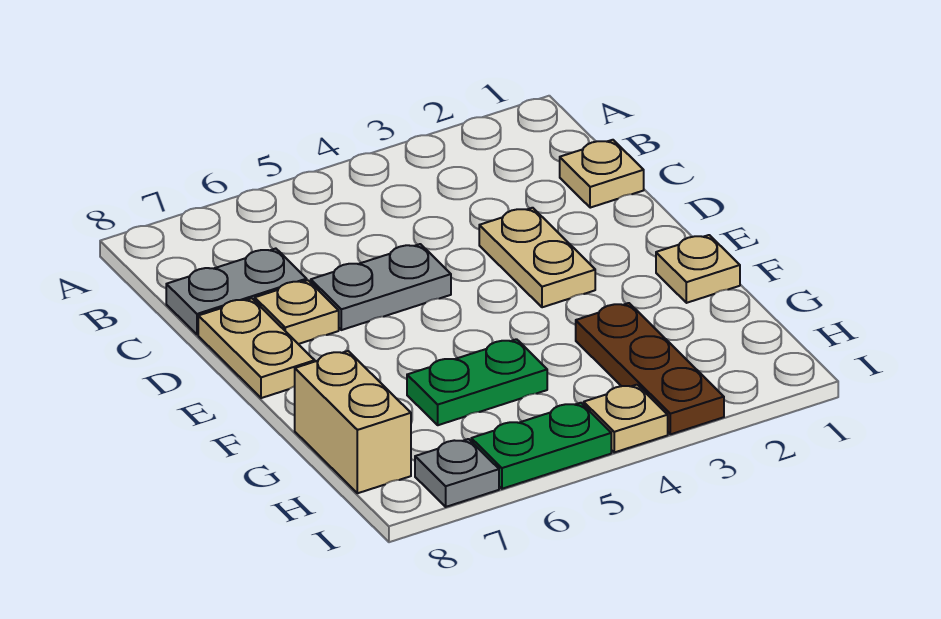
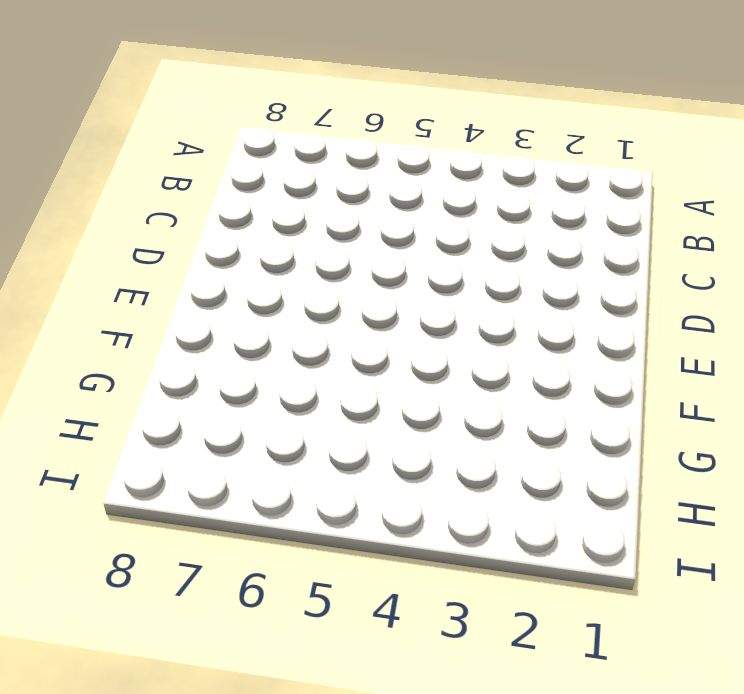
none -> tan plate C1 level 1
none -> grey plate C7:C8 level 1
none -> tan plate D3:E3 level 1

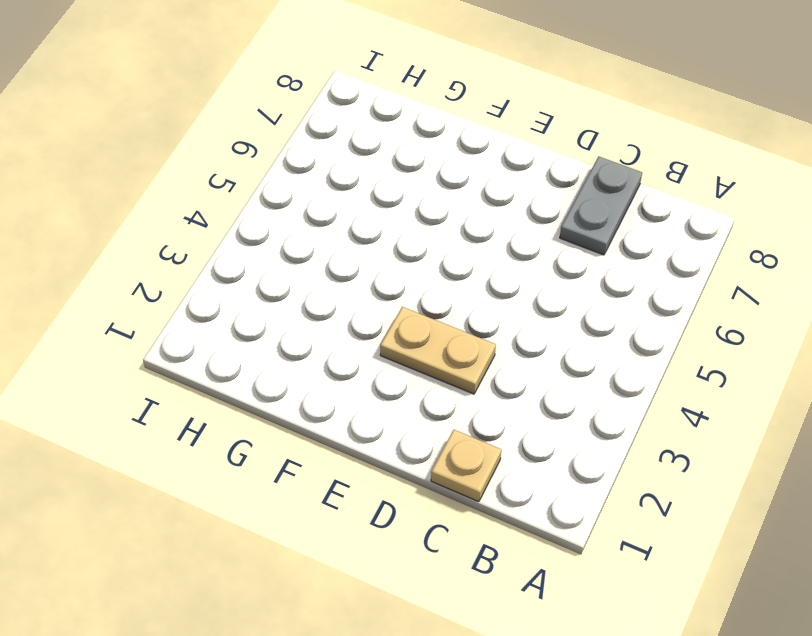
none -> grey plate D5:D6 level 1
none -> tan plate D7 level 1
none -> tan plate D8:E8 level 1

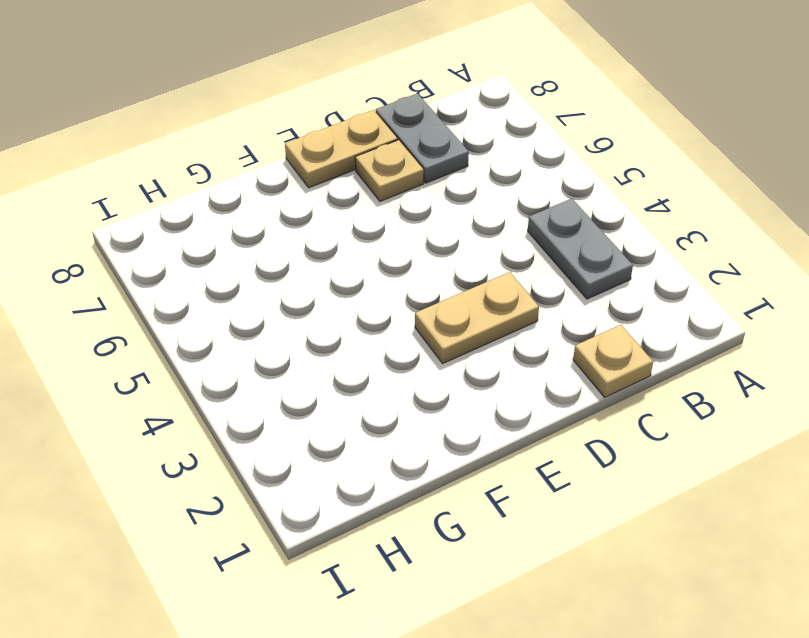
grey plate B3:B4 level 1 -> grey plate D5:D6 level 1
none -> tan plate F1 level 1
none -> brown plate G3:I3 level 1
none -> green plate G5:G6 level 1

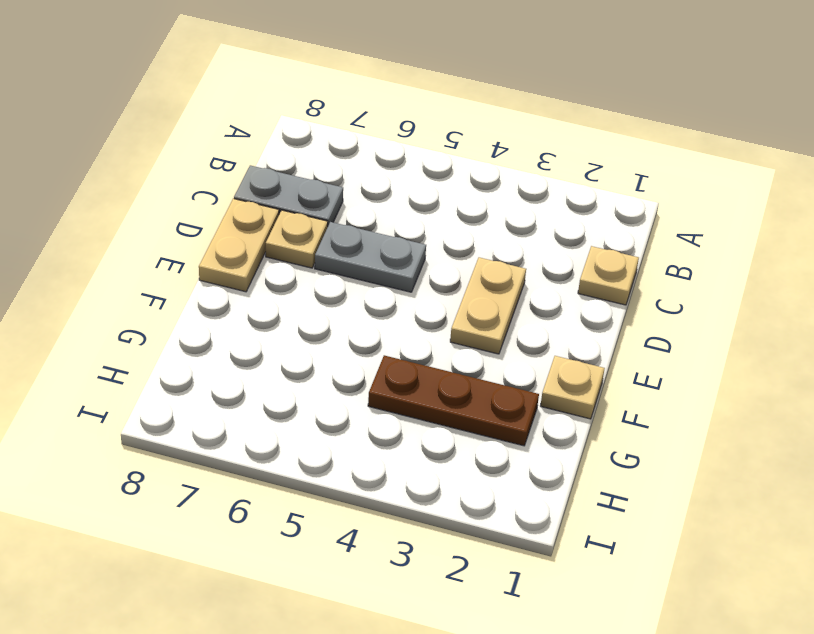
brown plate G2:G4 level 1 -> brown plate G3:I3 level 1
none -> green plate G5:G6 level 1
none -> tan brick G8:H8 level 1
none -> tan plate I4 level 1

